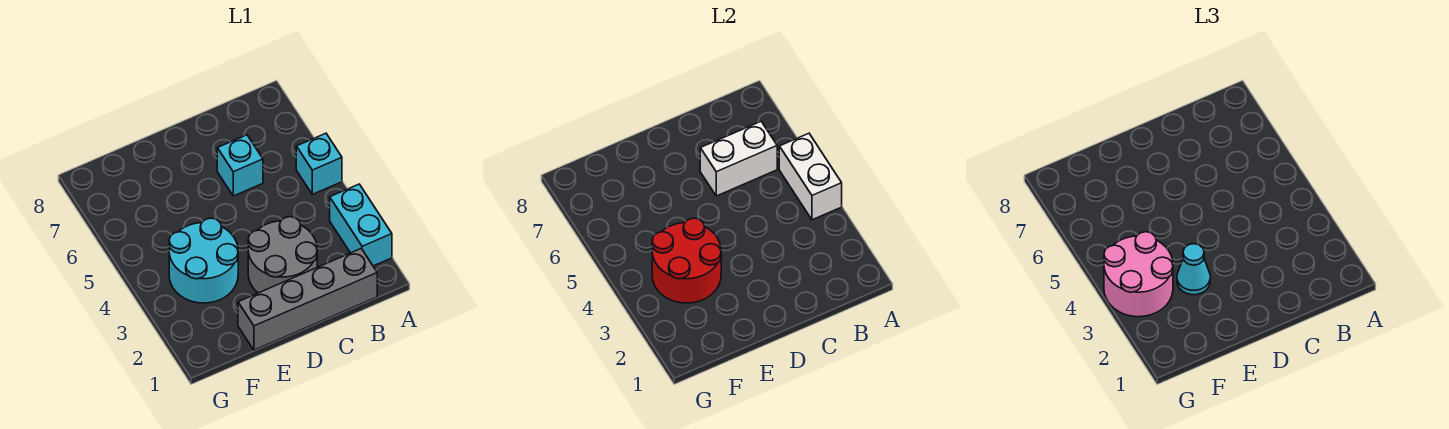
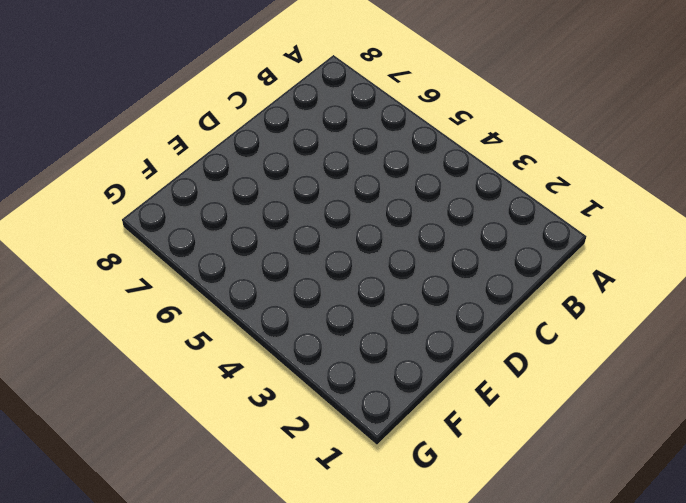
none -> cyan brick A2:A3 level 1
none -> cyan brick A5 level 1

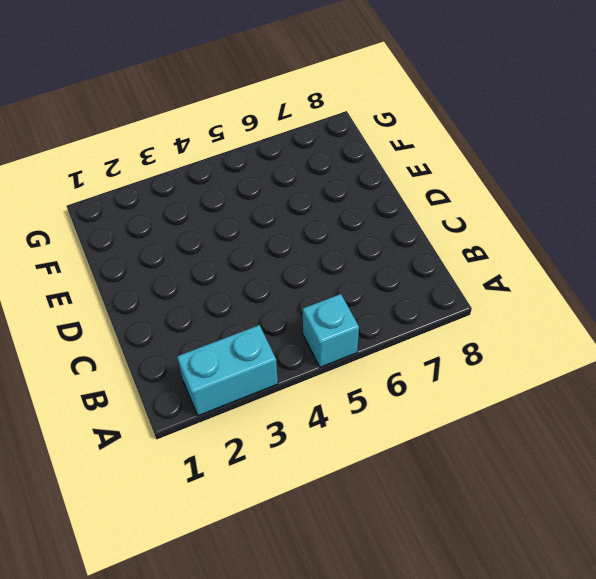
none -> grey brick B1:E1 level 1
none -> grey round brick C2:D3 level 1

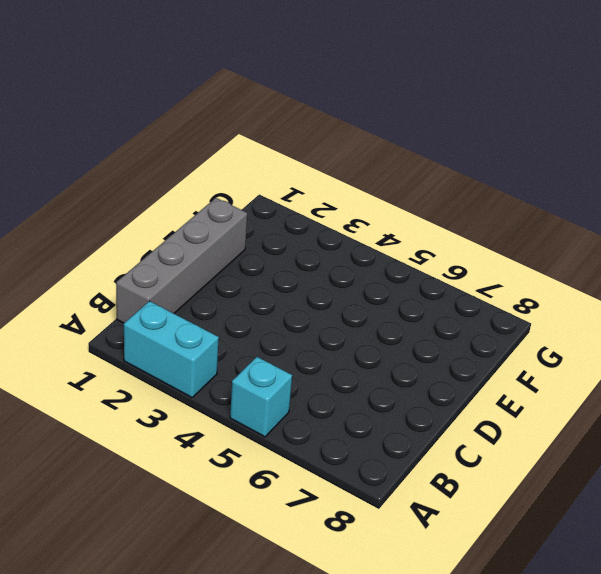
none -> grey round brick C2:D3 level 1
none -> cyan brick C6 level 1

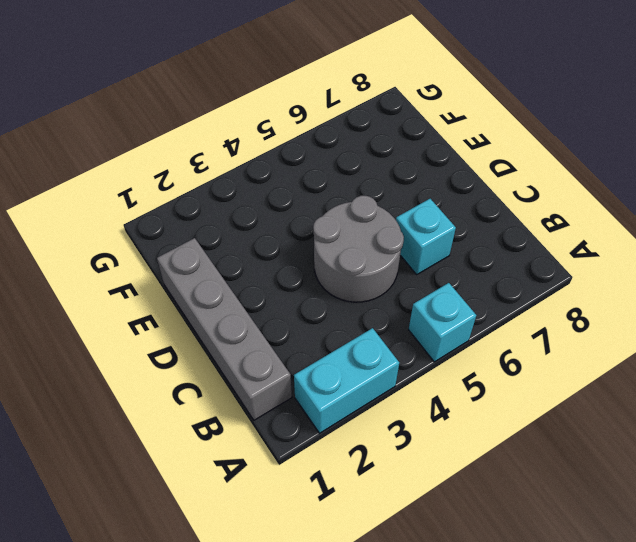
grey round brick C4:D5 level 1 -> grey round brick C2:D3 level 1
none -> cyan round brick E3:F4 level 1
none -> white brick A4:A5 level 2

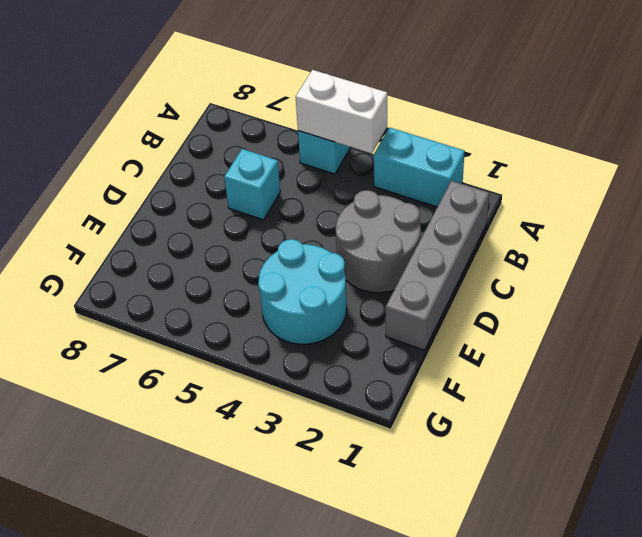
none -> white brick B6:C6 level 2
none -> red round brick E3:F4 level 2

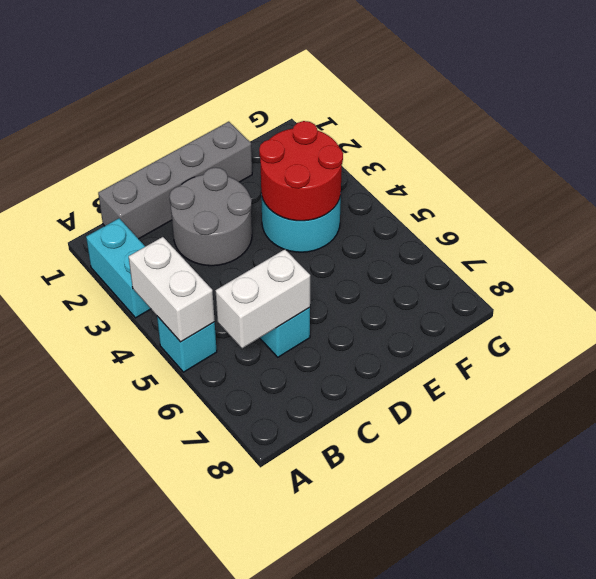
none -> cyan cone E3 level 3
none -> pink round brick F3:G4 level 3

